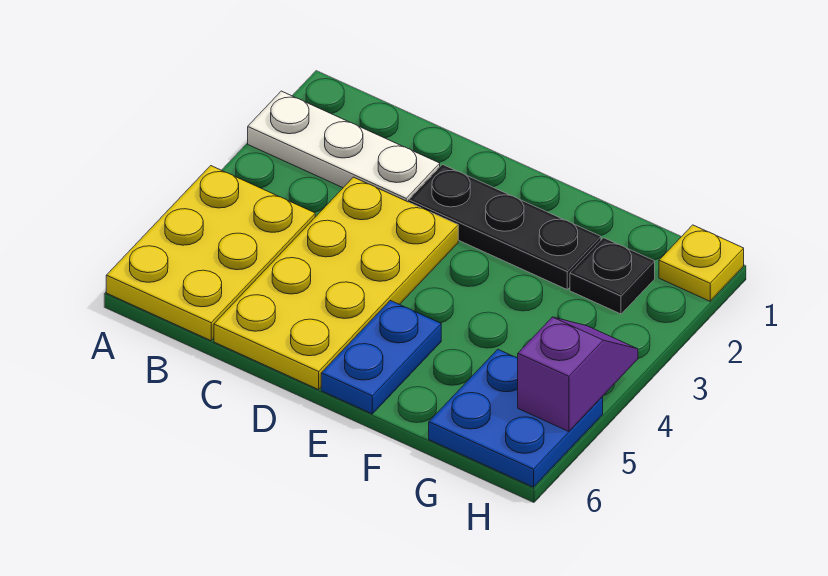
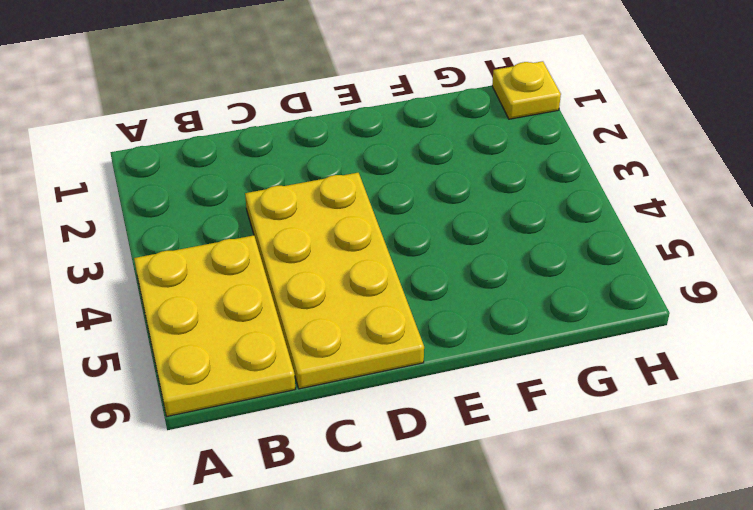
none -> white plate A2:C2 level 1
none -> black plate D2:F2 level 1

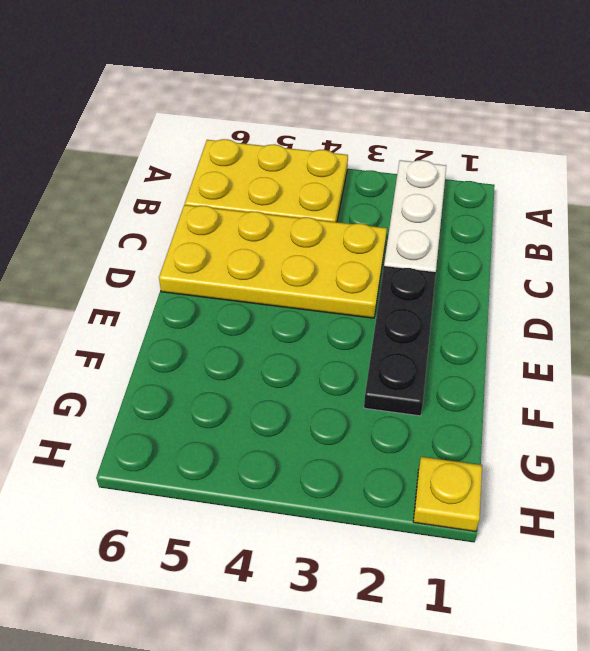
none -> blue plate E5:E6 level 1
none -> black plate G2 level 1

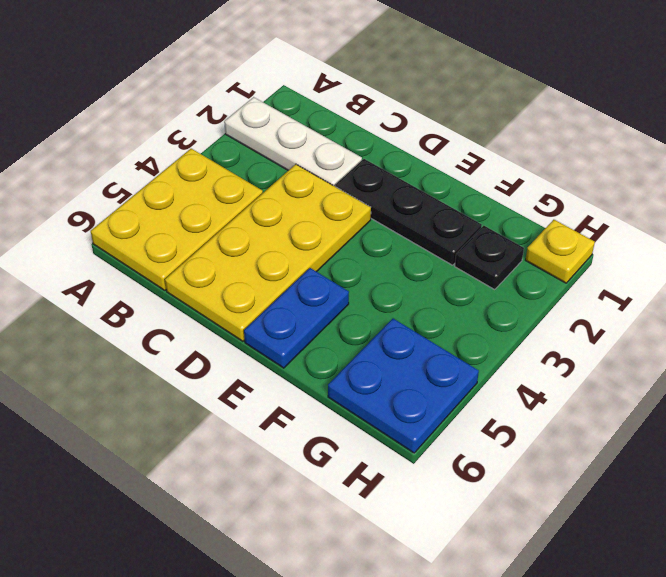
none -> purple slope H4:H5 level 2 top 5

